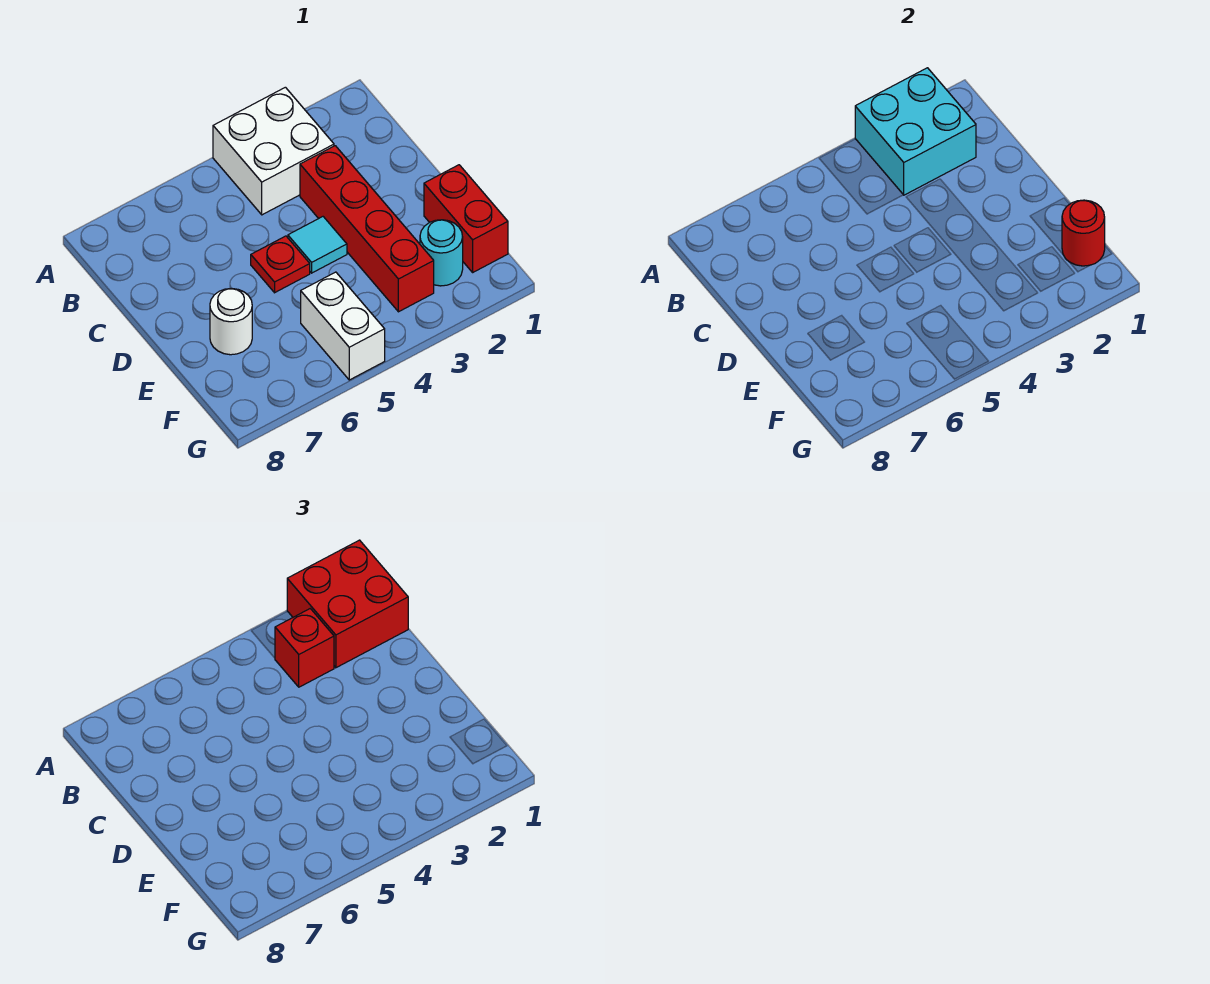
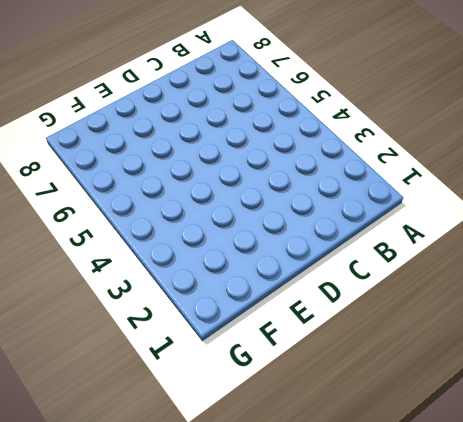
none -> white brick A3:B4 level 1
none -> red brick C3:F3 level 1
none -> cyan tile D4 level 1

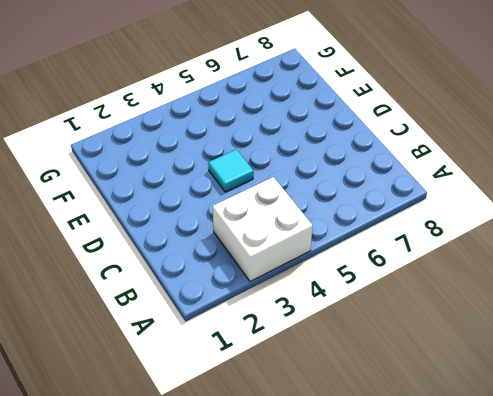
none -> red brick C3:F3 level 1
none -> red plate D5 level 1
none -> red brick E1:F1 level 1

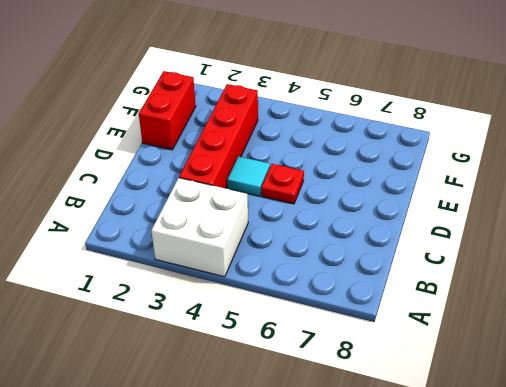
none -> white round brick E7 level 1
none -> cyan round brick F2 level 1
none -> white brick F5:G5 level 1

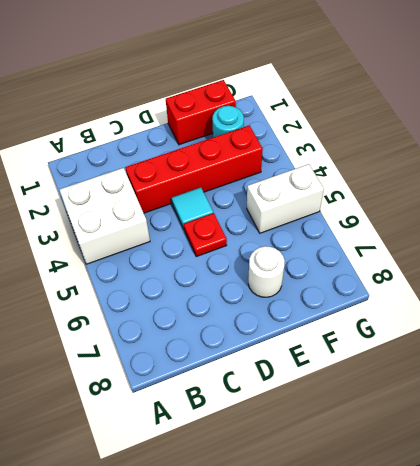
none -> cyan brick A2:B3 level 2
none -> red round brick F1 level 2
none -> red brick A1:B2 level 3

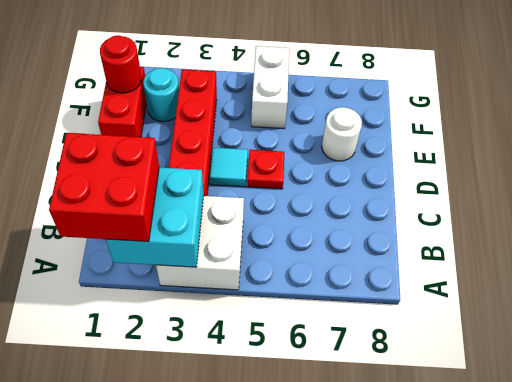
none -> red brick B3 level 3

